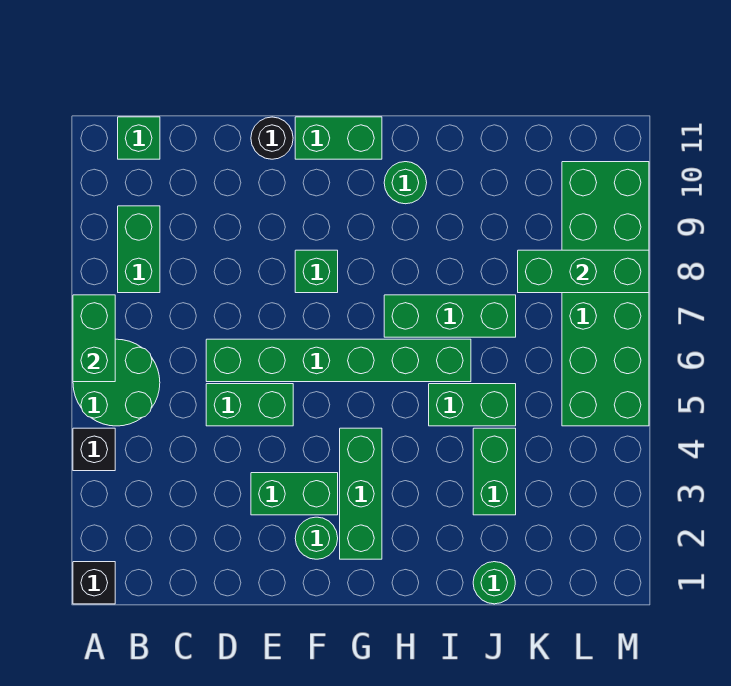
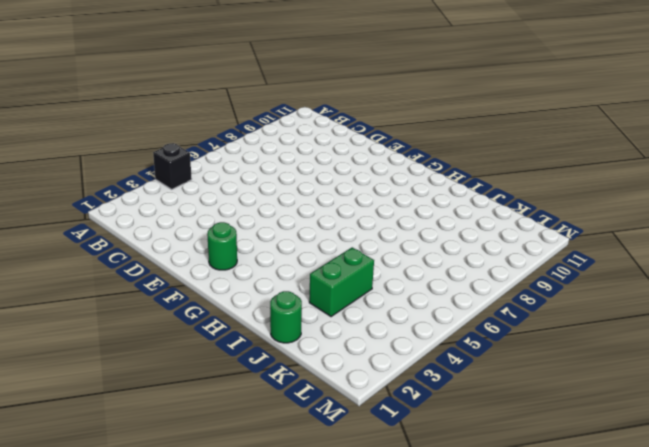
none -> black brick A1 level 1
none -> green round brick A5:B6 level 1
none -> green brick B8:B9 level 1

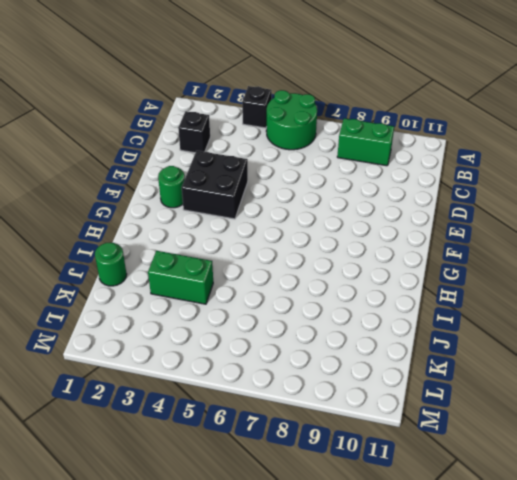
black brick C2 level 1 -> black brick A1 level 1
black brick E3:F4 level 1 -> green brick E3:F3 level 1
none -> green brick B11 level 1
none -> green brick D5:E5 level 1
none -> green brick D6:I6 level 1

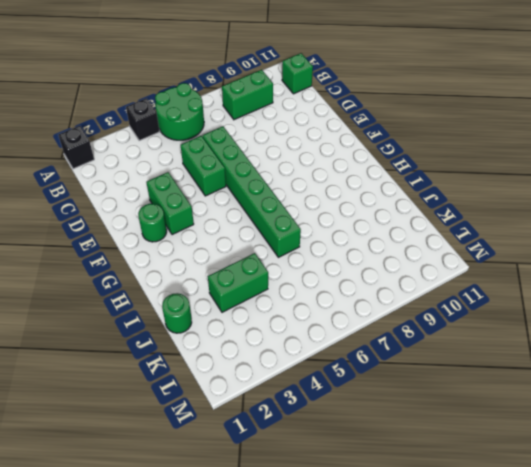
none -> black round brick E11 level 1
none -> green brick F8 level 1
none -> green brick F11:G11 level 1

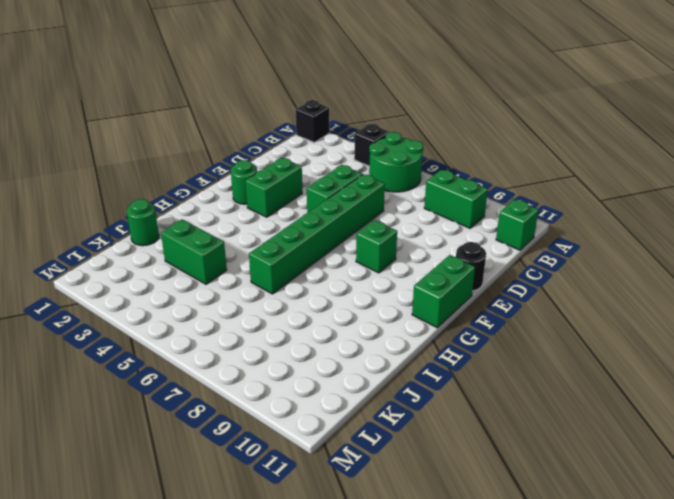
none -> green brick G2:G4 level 1
none -> green brick H7:J7 level 1
none -> green round brick H10 level 1

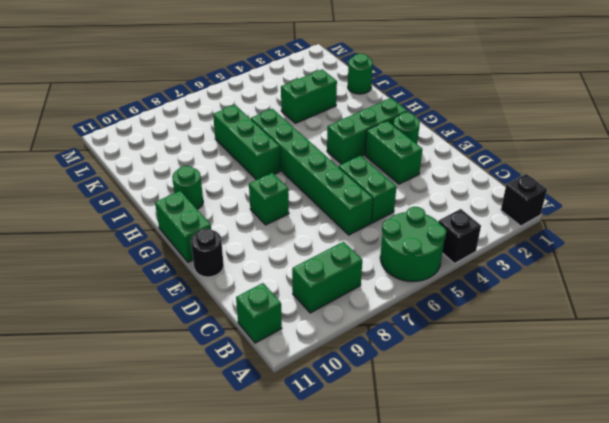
none -> green brick I5:J5 level 1
none -> green brick L5:M10 level 1
none -> green brick A6:A7 level 2

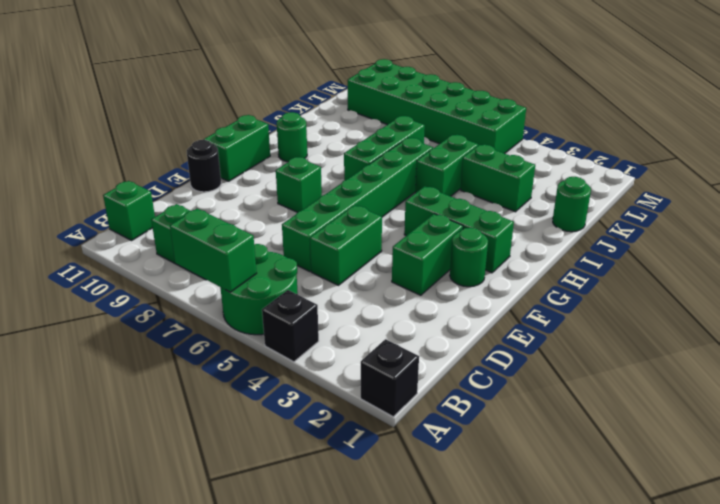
none -> green brick K8:M8 level 2

